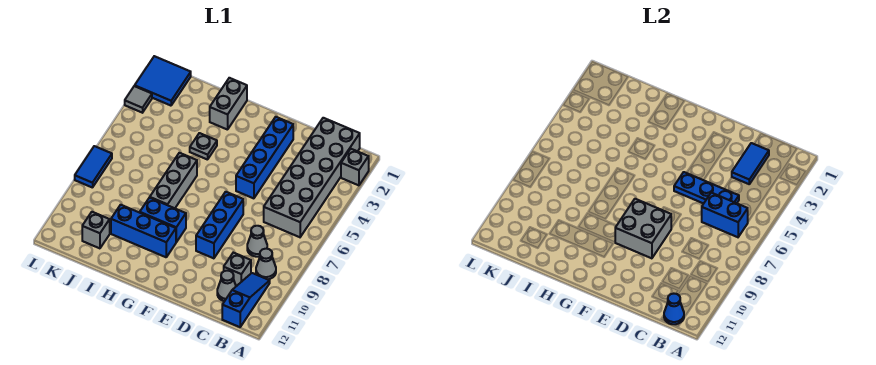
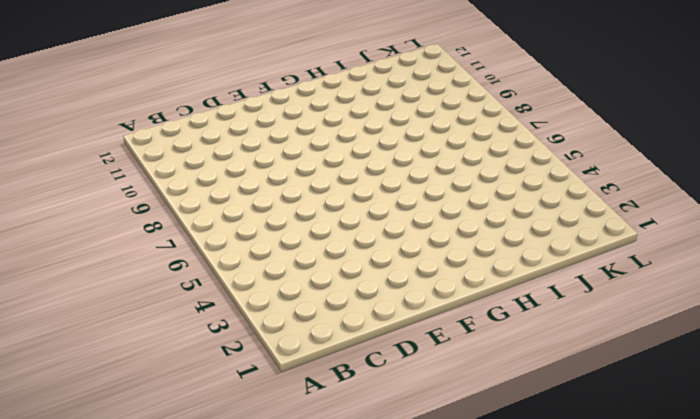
none -> grey brick A2 level 1
none -> grey brick B1:C6 level 1
none -> grey cone B9 level 1

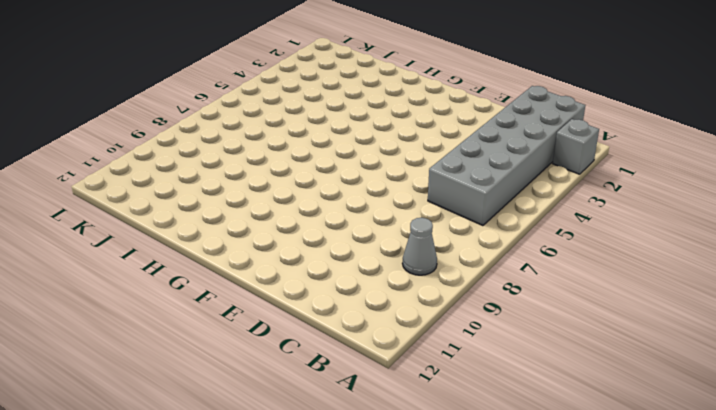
none -> blue slope B10:B12 level 1 top 12
none -> grey cone C8 level 1
none -> grey brick C10 level 1

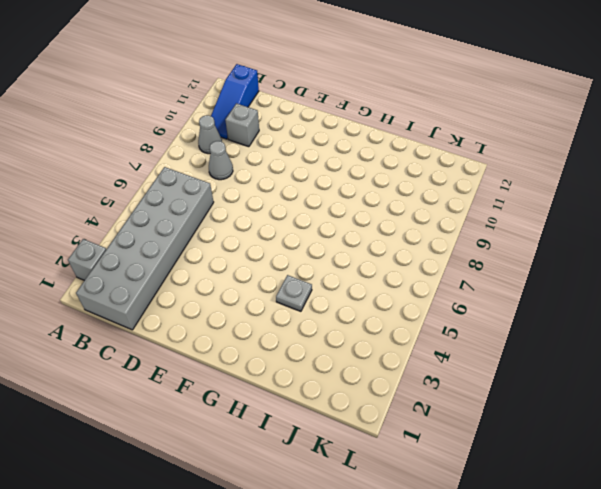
none -> grey cone C11 level 1
none -> blue brick E2:E5 level 1
none -> blue brick E7:E9 level 1

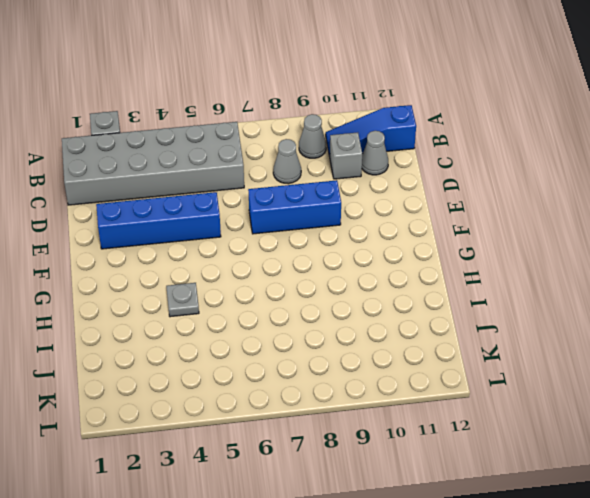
none -> blue brick G9:H9 level 1
none -> blue brick G10:I10 level 1
none -> grey brick H1:H2 level 1

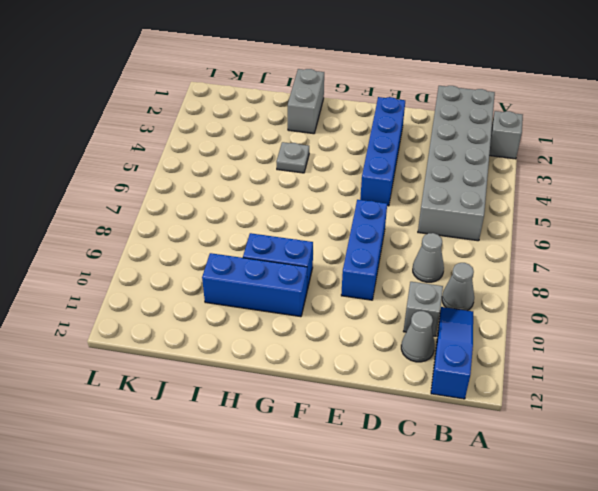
none -> grey brick H6:H8 level 1
none -> grey brick J11 level 1
none -> blue tile K1:L2 level 1

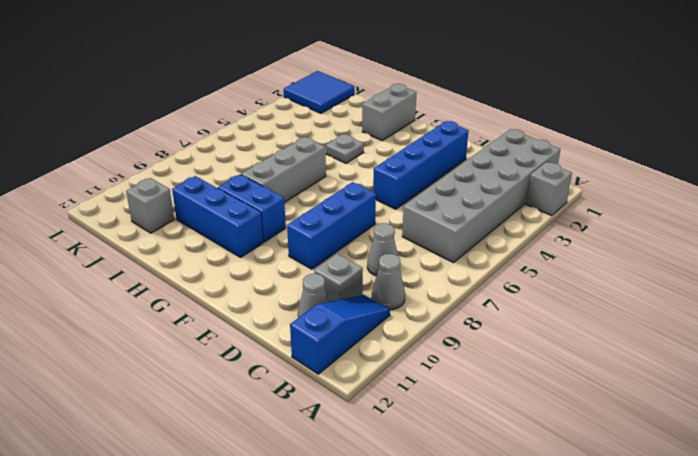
none -> grey tile L3 level 1
none -> blue tile L7:L8 level 1
none -> blue brick B6:C6 level 2

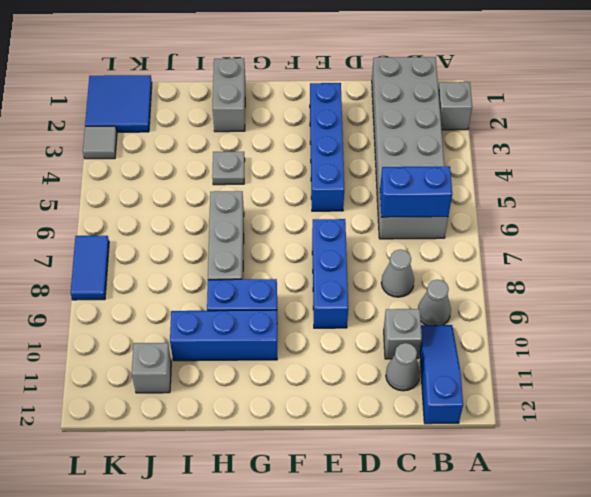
none -> blue cone B12 level 2
none -> blue tile C2:C3 level 2
none -> blue plate C5:E5 level 2

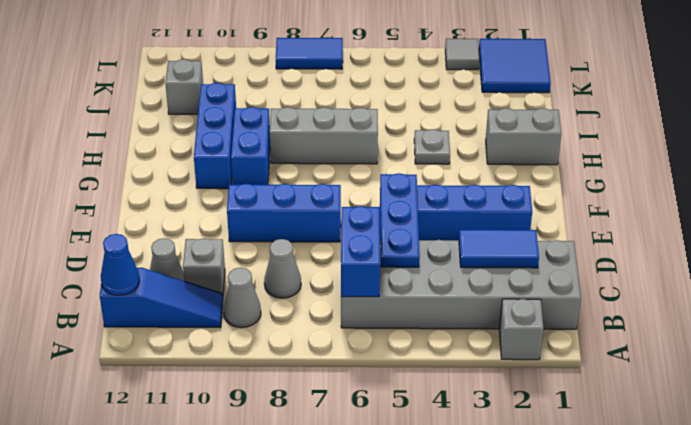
none -> grey brick E8:F9 level 2

